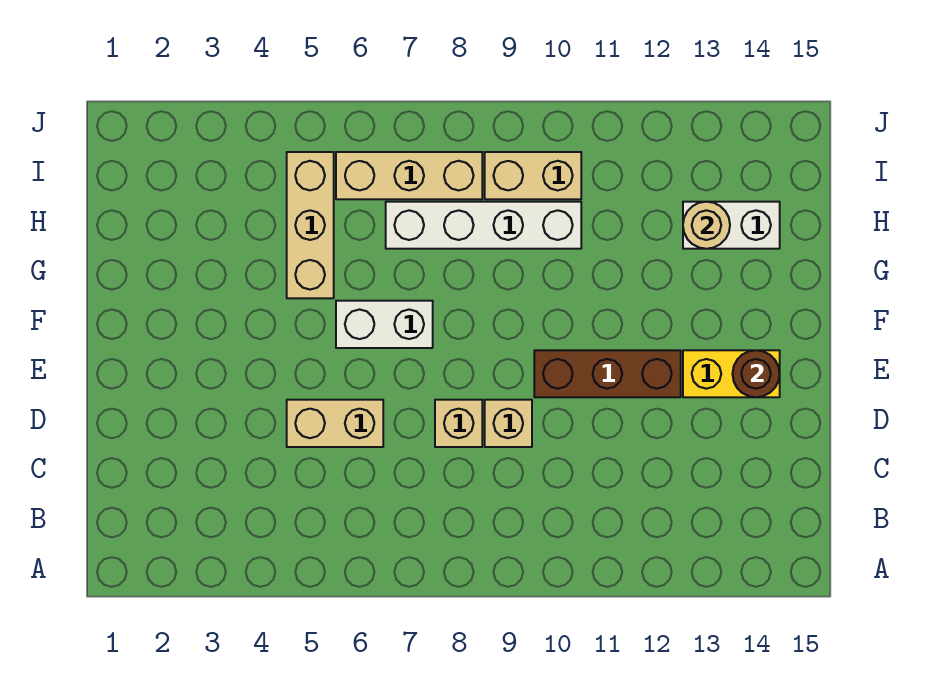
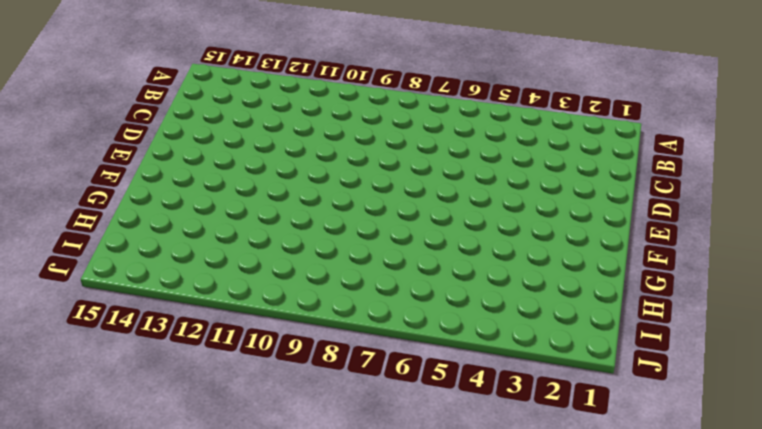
none -> tan brick D5:D6 level 1
none -> tan brick D8 level 1
none -> tan brick D9 level 1

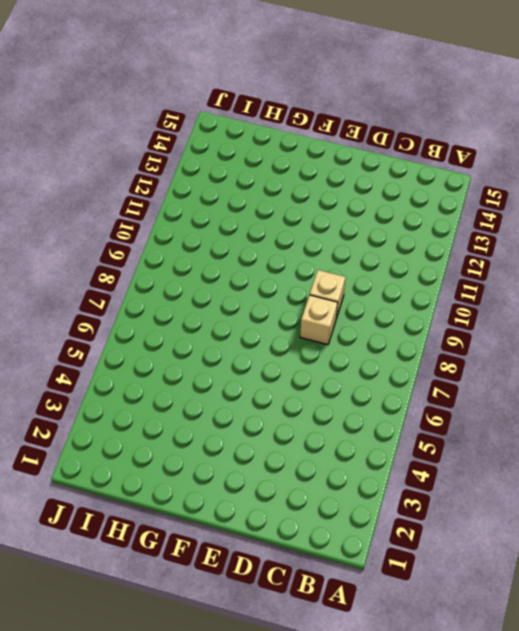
none -> tan brick D5:D6 level 1
none -> brown brick E10:E12 level 1
none -> yellow brick E13:E14 level 1

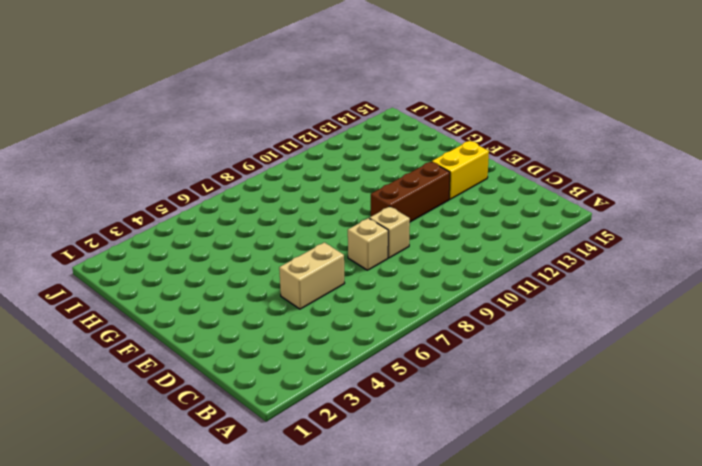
none -> white brick F6:F7 level 1
none -> tan brick G5:I5 level 1
none -> white brick H7:H10 level 1

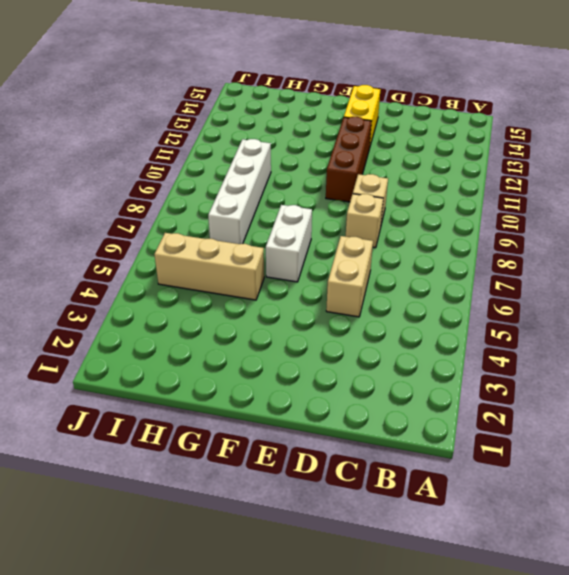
none -> white brick H13:H14 level 1
none -> tan brick I6:I8 level 1
none -> tan brick I9:I10 level 1

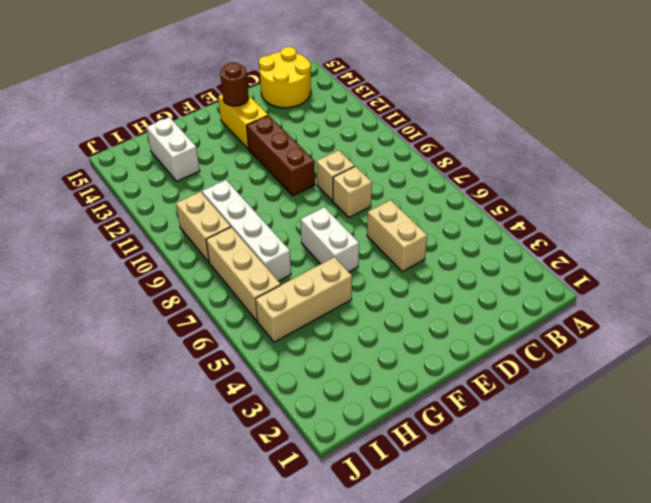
yellow round brick B14:C15 level 1 -> none
none -> tan round brick H13 level 2

